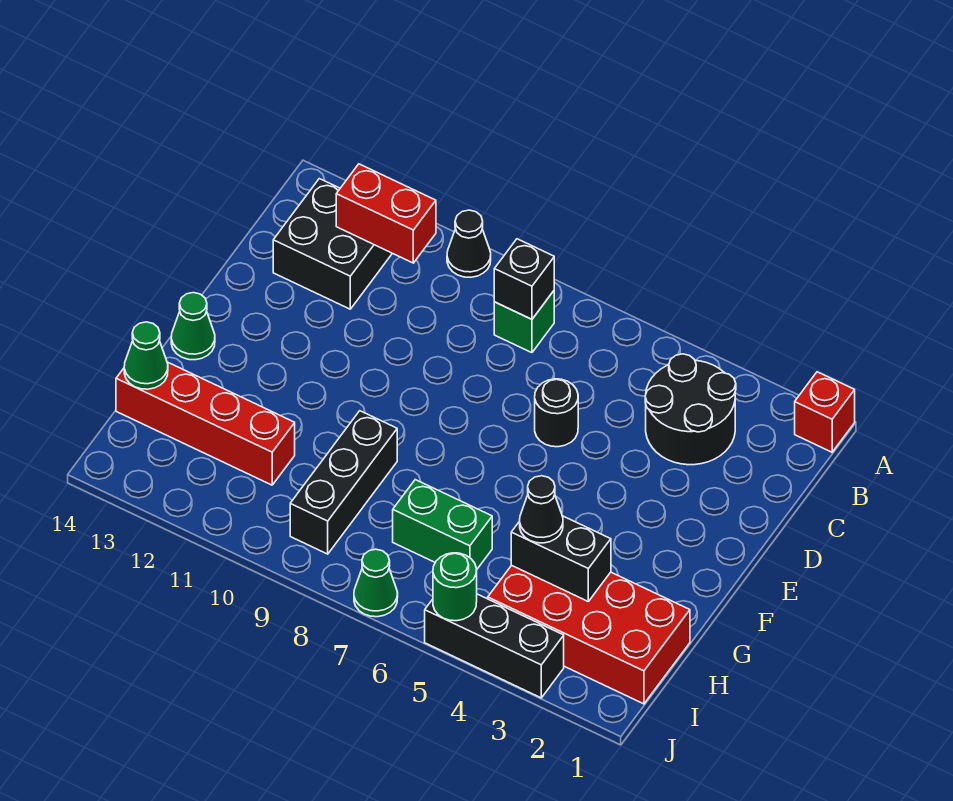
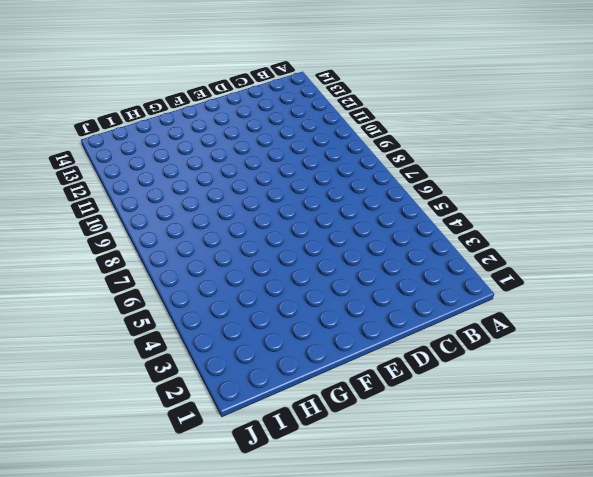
none -> red brick A1 level 1
none -> black cone A10 level 1
none -> black round brick B3:C4 level 1

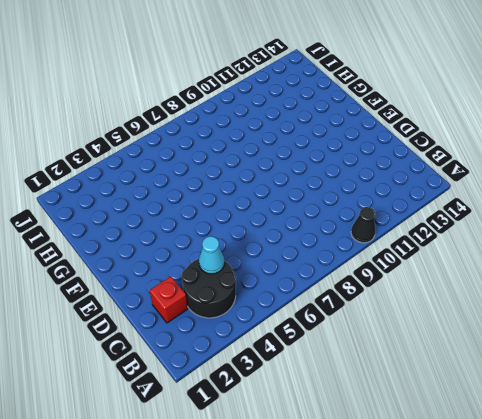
red brick C2 level 1 -> red brick A1 level 1
cyan cone C4 level 2 -> none
none -> green brick B8 level 1
none -> black brick B12:C13 level 1
none -> black round brick D6 level 1

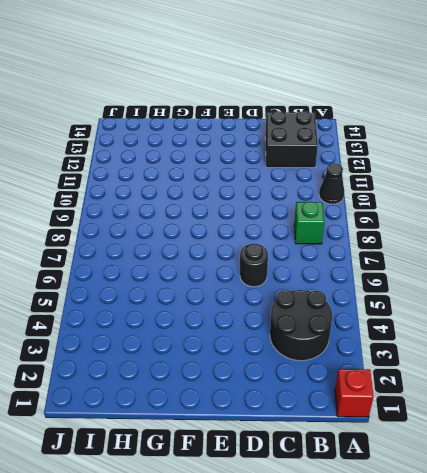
none -> green cone F14 level 1
none -> black brick G9:I9 level 1
none -> red brick H1:I4 level 1

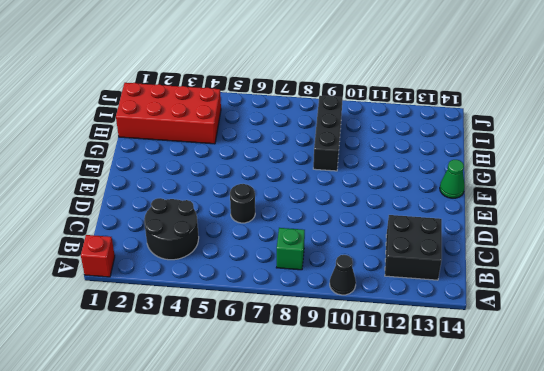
none -> green brick H6:H7 level 1
none -> red brick H11:H14 level 1
none -> black brick J3:J5 level 1

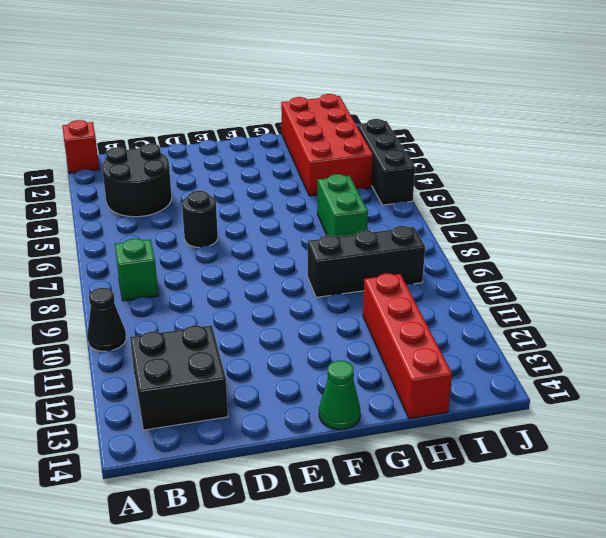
none -> green cone J7 level 1
none -> black brick B8 level 2
none -> red brick B11:B12 level 2

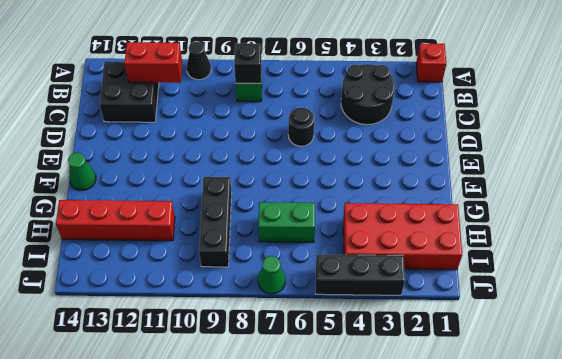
none -> black brick H3:H4 level 2
none -> green cone H14 level 2
none -> green round brick J5 level 2

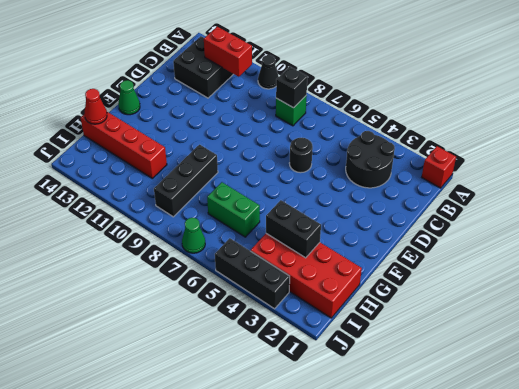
red cone H14 level 2 -> green cone H14 level 2
none -> green round brick J5 level 2
none -> black cone H4 level 3

